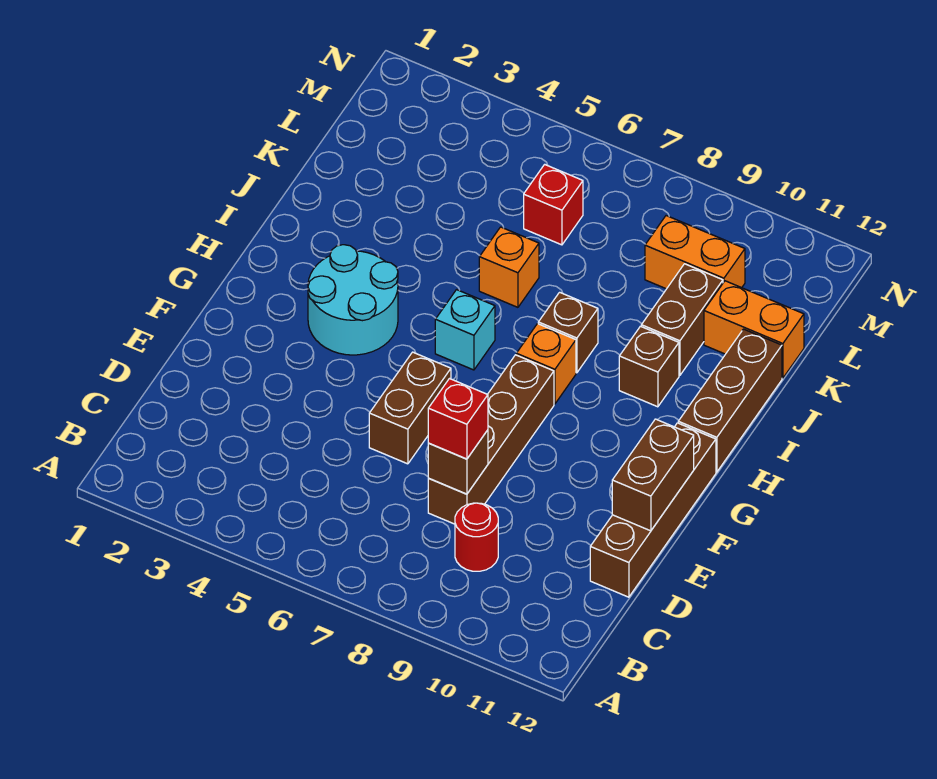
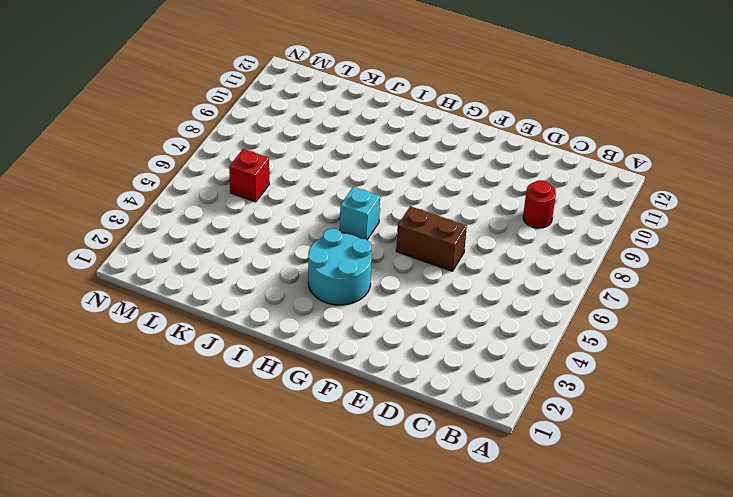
none -> brown brick D8:G8 level 1
none -> brown brick D12:G12 level 1
none -> orange brick H8 level 1

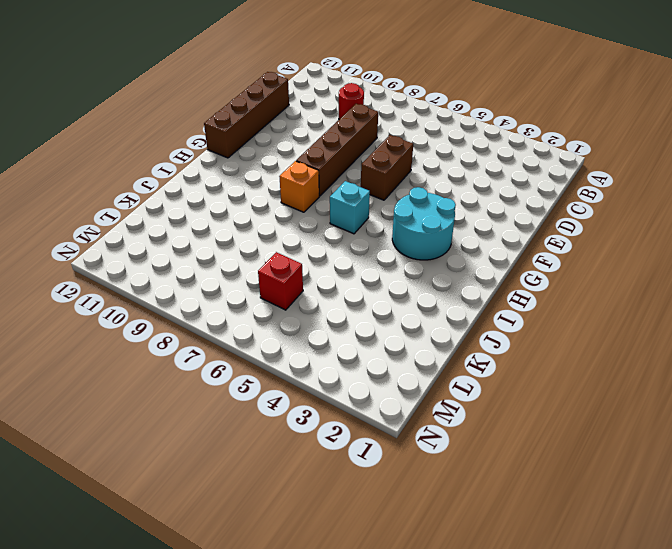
none -> brown brick H12:J12 level 1
none -> brown brick I8 level 1
none -> brown brick I10 level 1

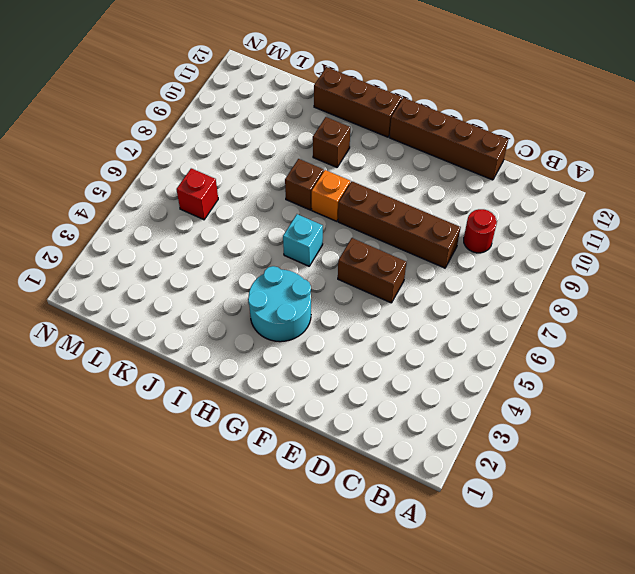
none -> orange brick J6 level 1
none -> brown brick J10:K10 level 1
none -> orange brick K11:K12 level 1

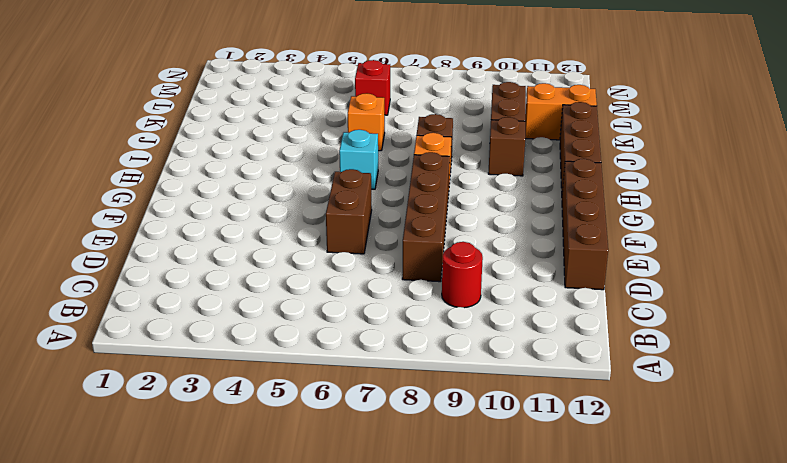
none -> cyan round brick G3:H4 level 1
none -> orange brick L9:L10 level 1
none -> brown brick D8 level 2

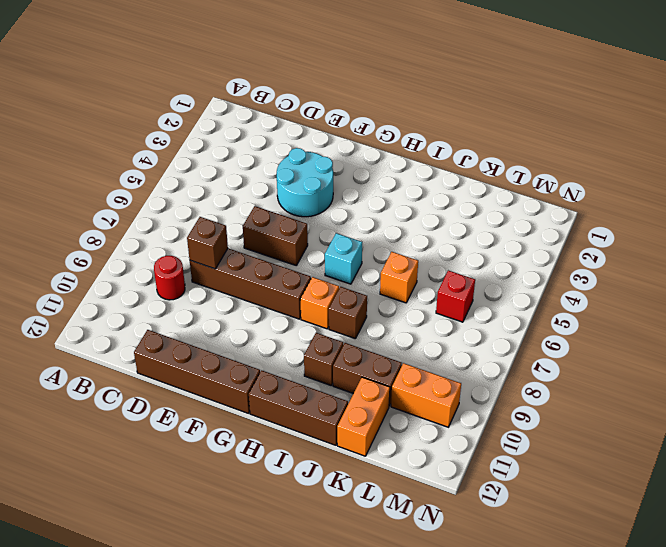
cyan round brick E3:F4 level 1 -> cyan round brick G3:H4 level 1
orange brick L10:M10 level 1 -> orange brick L9:L10 level 1
none -> brown brick E12:F12 level 2
none -> red brick D8 level 3

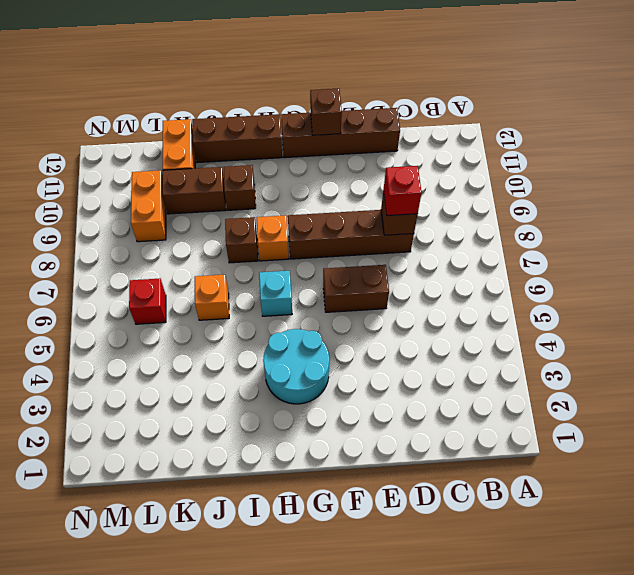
brown brick F12 level 2 -> brown brick E12:F12 level 2
none -> red round brick C9 level 1

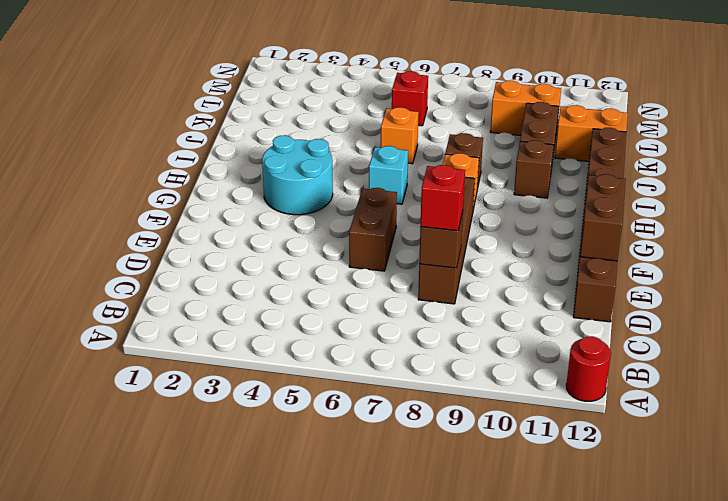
red round brick A12 level 1 -> red round brick C9 level 1

